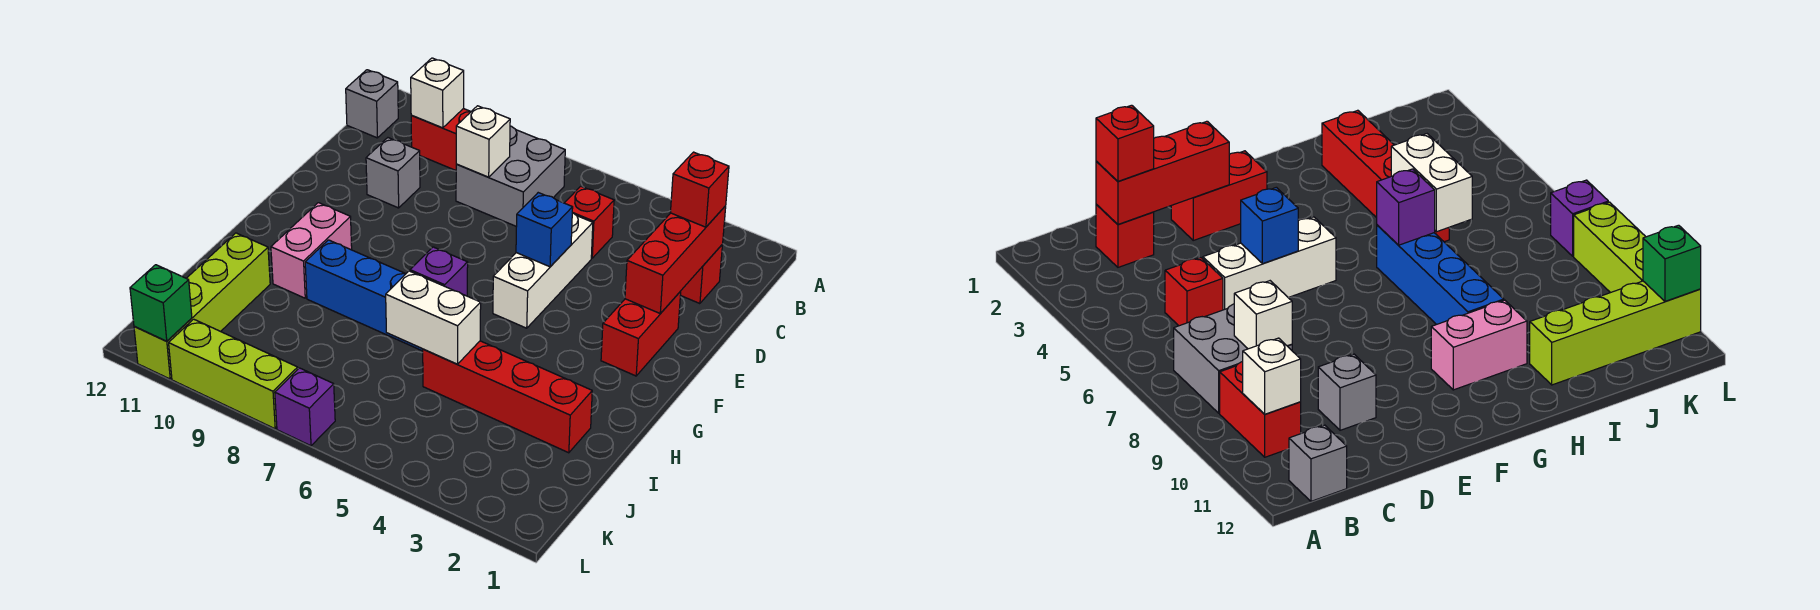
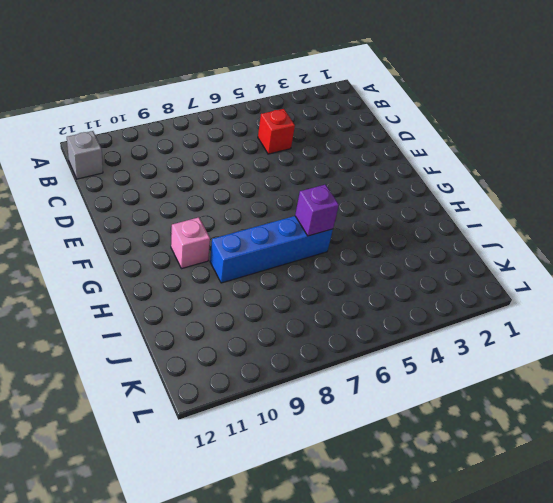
pink brick G10 level 1 -> pink brick G10:H10 level 1
none -> grey brick B7:C8 level 1
none -> red brick B9:B10 level 1
none -> red brick C2 level 1

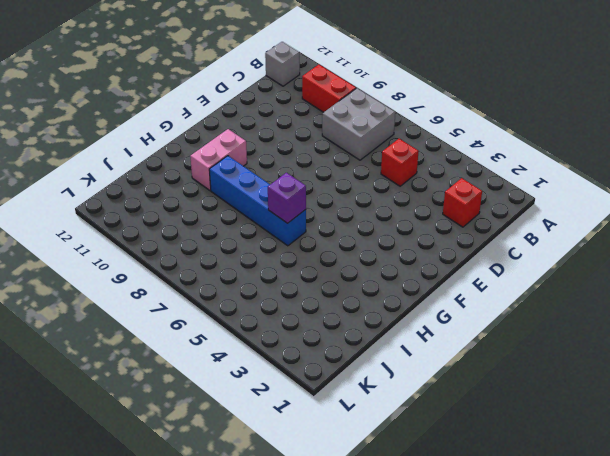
none -> white brick D5:F5 level 1
none -> grey brick D10 level 1
none -> red brick E2:F2 level 1

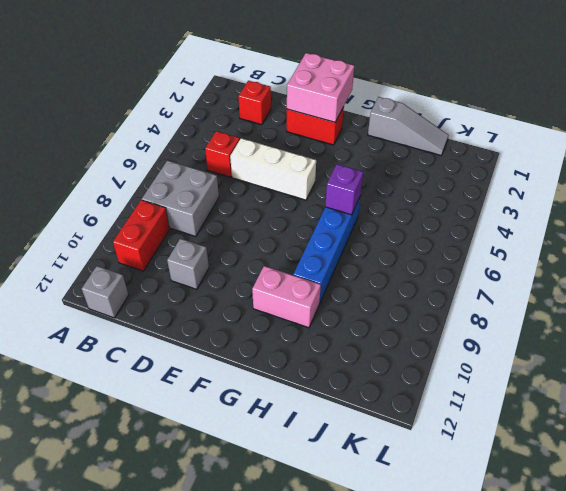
pink brick E1:F2 level 2 -> red brick C2:E2 level 2
grey slope H1:J1 level 1 top H -> none
none -> red brick I2:I5 level 1
none -> lime brick I11:L11 level 1
none -> purple brick L7 level 1

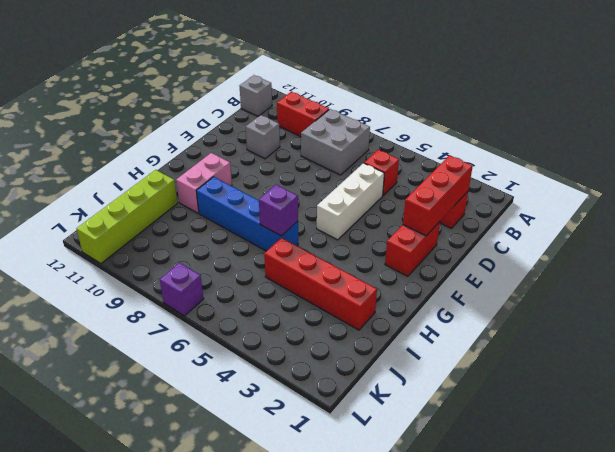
none -> lime brick L8:L10 level 1
none -> white brick B10 level 2
none -> white brick C8 level 2

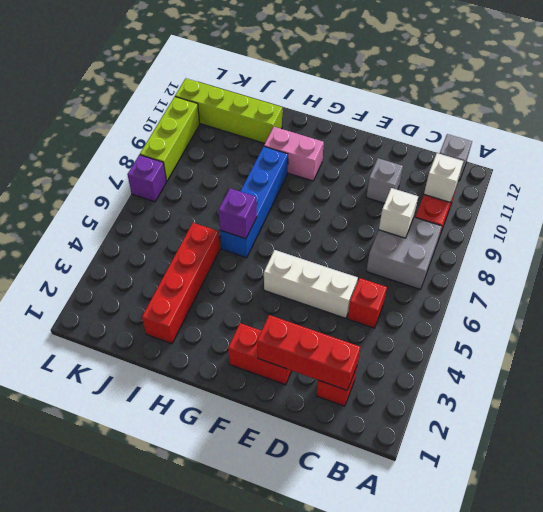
none -> blue brick E5 level 2
none -> white brick I5:I6 level 2
none -> green brick L11 level 2

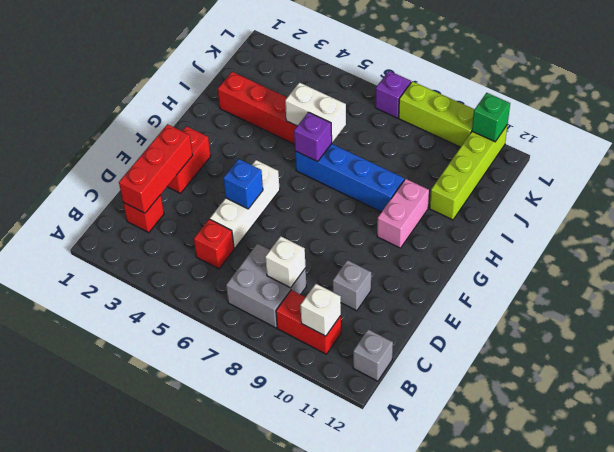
none -> red brick C2 level 3

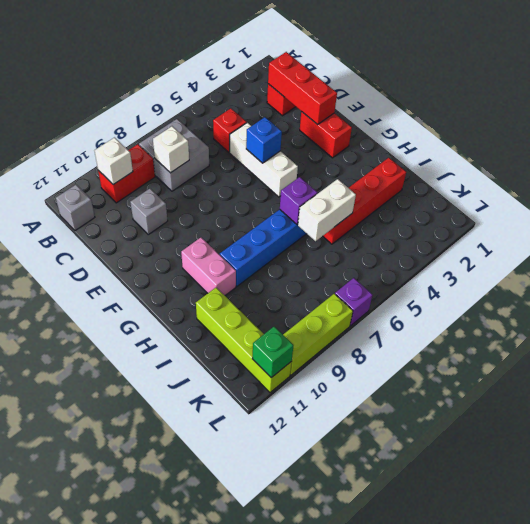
none -> red brick C2 level 3

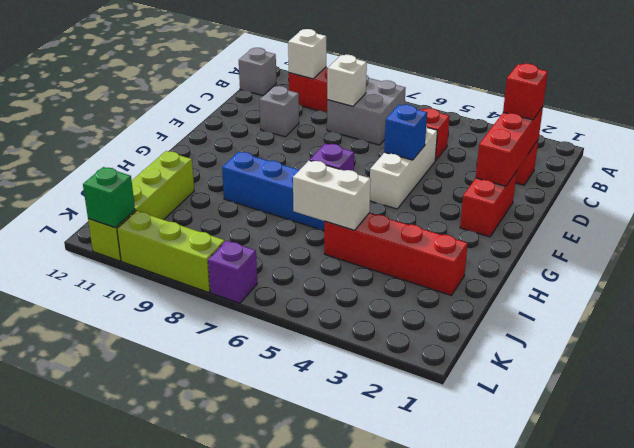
none -> pink brick G10:H10 level 1

